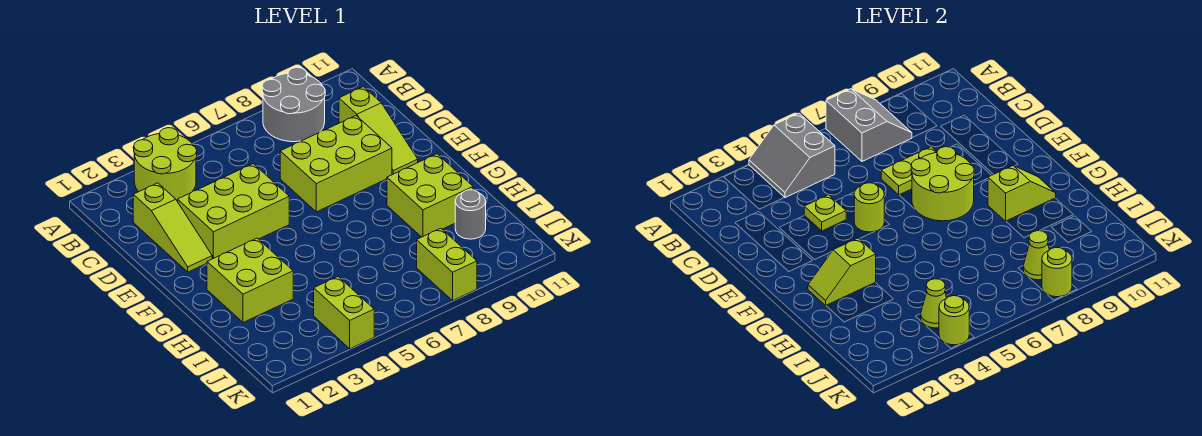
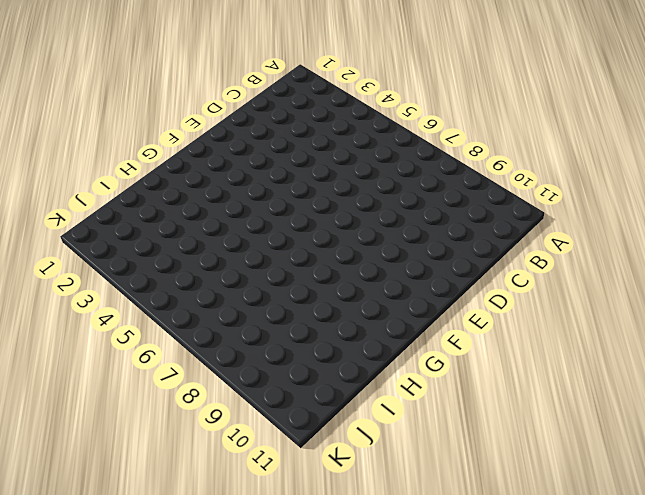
none -> lime round brick A3:B4 level 1
none -> grey round brick A8:B9 level 1
none -> lime slope C2:E2 level 1 top C

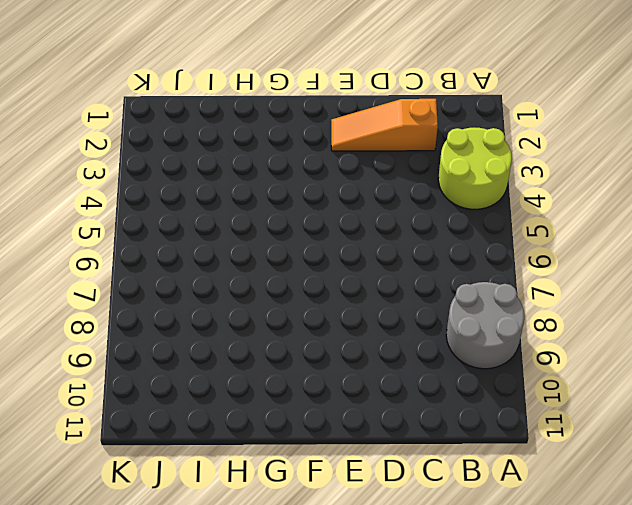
orange slope C2:E2 level 1 top C -> lime slope C2:E2 level 1 top C
none -> lime slope C10:E10 level 1 top C
none -> lime brick D3:E5 level 1
none -> lime brick D7:E9 level 1

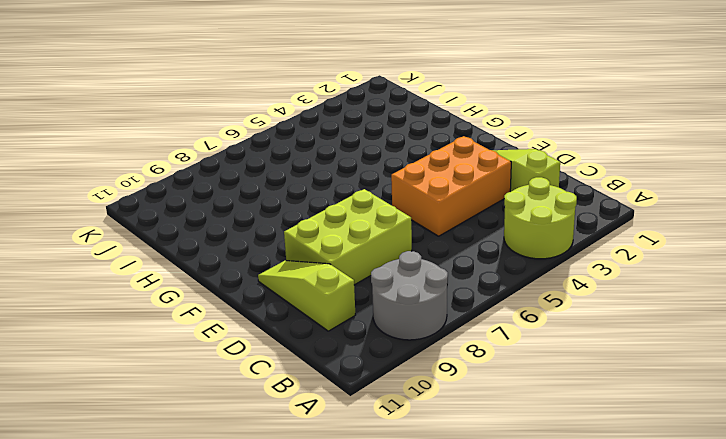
orange brick D3:E5 level 1 -> lime brick D3:E5 level 1
none -> lime brick G2:H3 level 1
none -> lime brick G9:H10 level 1
none -> grey round brick I10 level 1

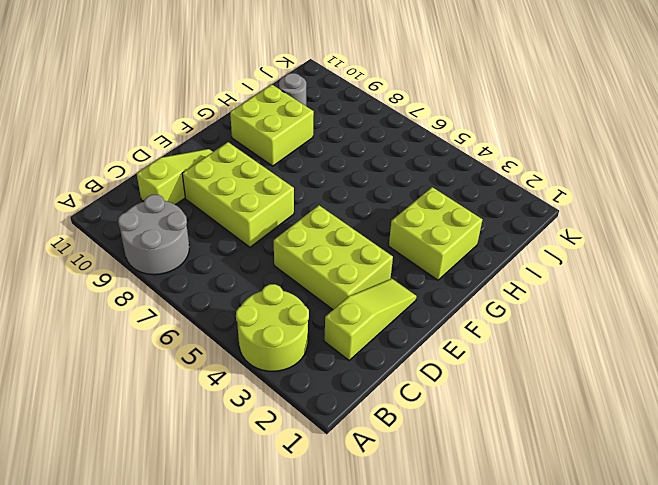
none -> lime brick J4:K4 level 1
none -> lime brick J8:K8 level 1
none -> grey slope A4:B5 level 2 top 5

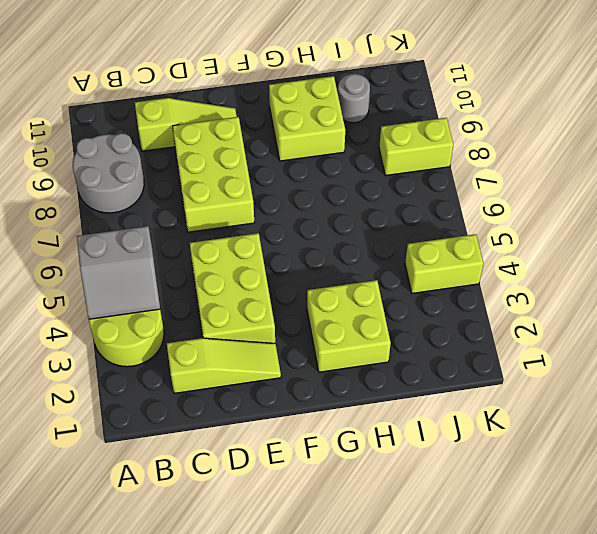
none -> grey slope A7:B8 level 2 top 7
none -> lime plate D4 level 2
none -> lime plate D7:D8 level 2

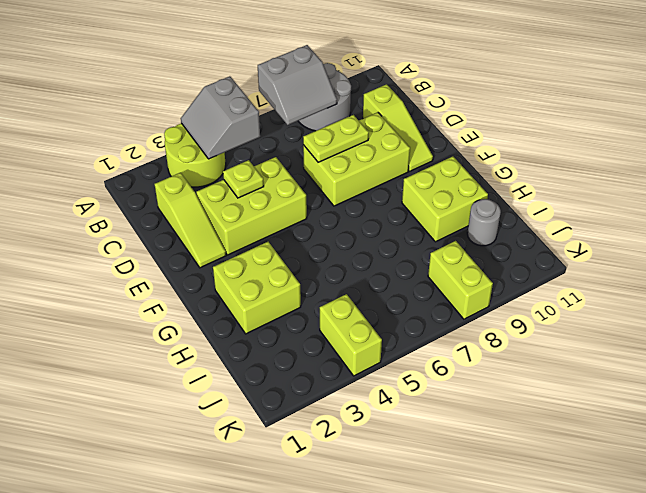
grey slope A7:B8 level 2 top A -> grey slope A7:B8 level 2 top 7
none -> lime round brick E5 level 2
none -> lime round brick E7:F8 level 2
none -> lime slope G2:G3 level 2 top 3

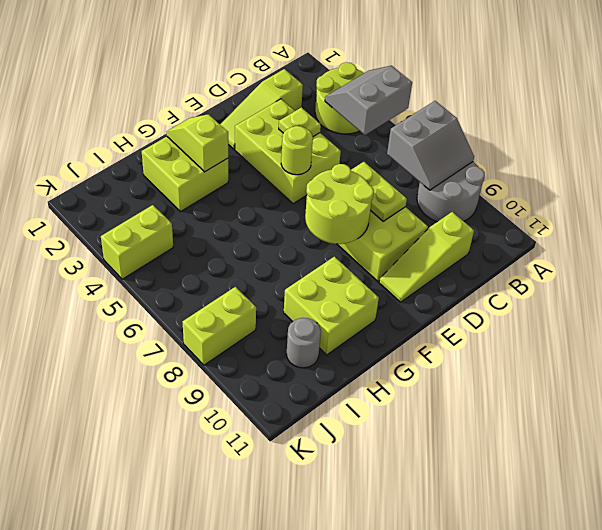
none -> lime slope G9:G10 level 2 top 9
none -> lime cone J4 level 2
none -> lime cone J8 level 2

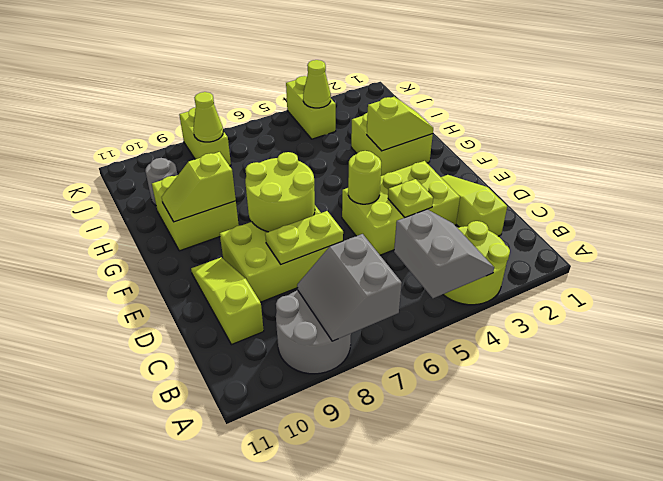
none -> lime round brick K4 level 2
none -> lime round brick K8 level 2

